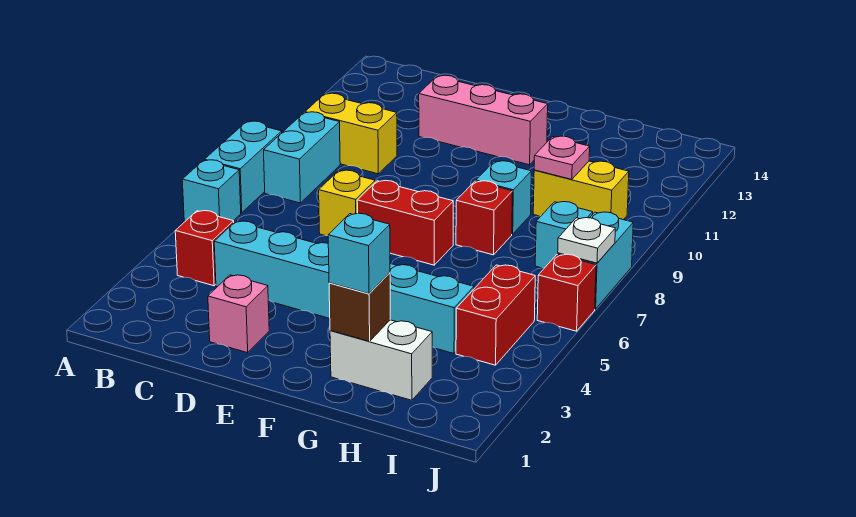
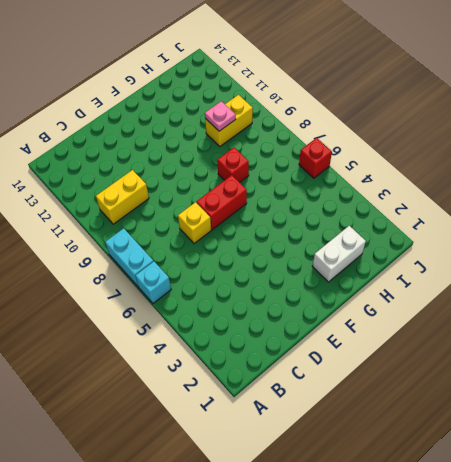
none -> red brick B4 level 1
none -> cyan brick B8:B9 level 1
none -> cyan brick C4:H4 level 1

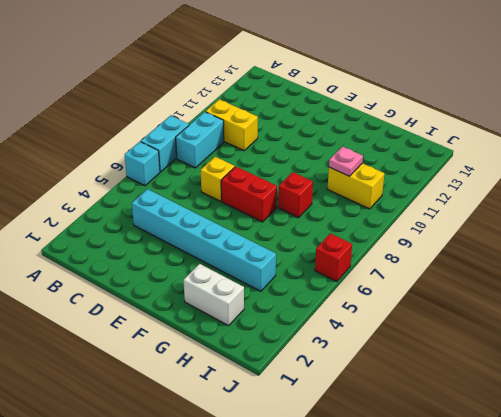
none -> red brick B4 level 1
none -> pink brick D2 level 1
none -> pink brick D12:F12 level 1

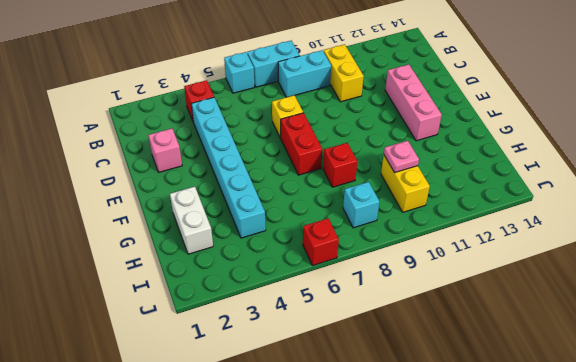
none -> cyan brick G9 level 1
none -> red brick I4:I5 level 1
none -> cyan brick J7:J8 level 1

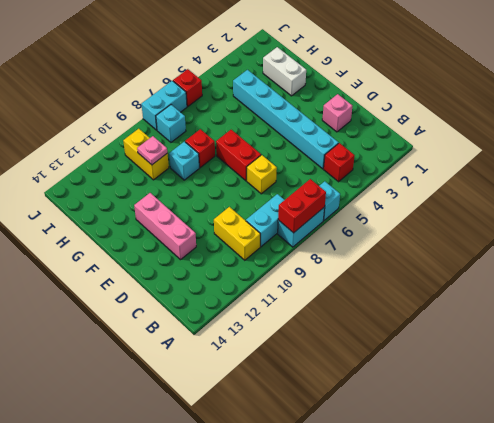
red brick A7:A8 level 2 -> red brick I4:I5 level 1
none -> brown brick G2 level 2
none -> white plate J7 level 2
none -> cyan brick G2 level 3

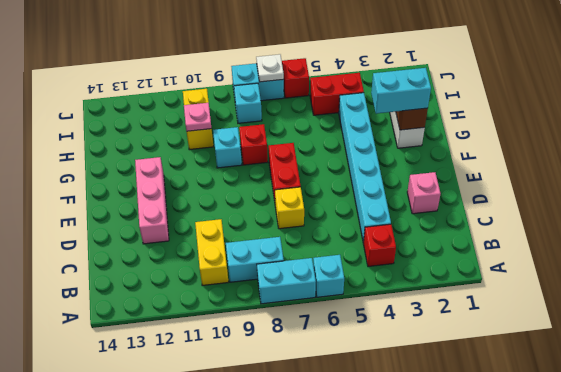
cyan brick G2:G3 level 3 -> cyan brick G2 level 3

